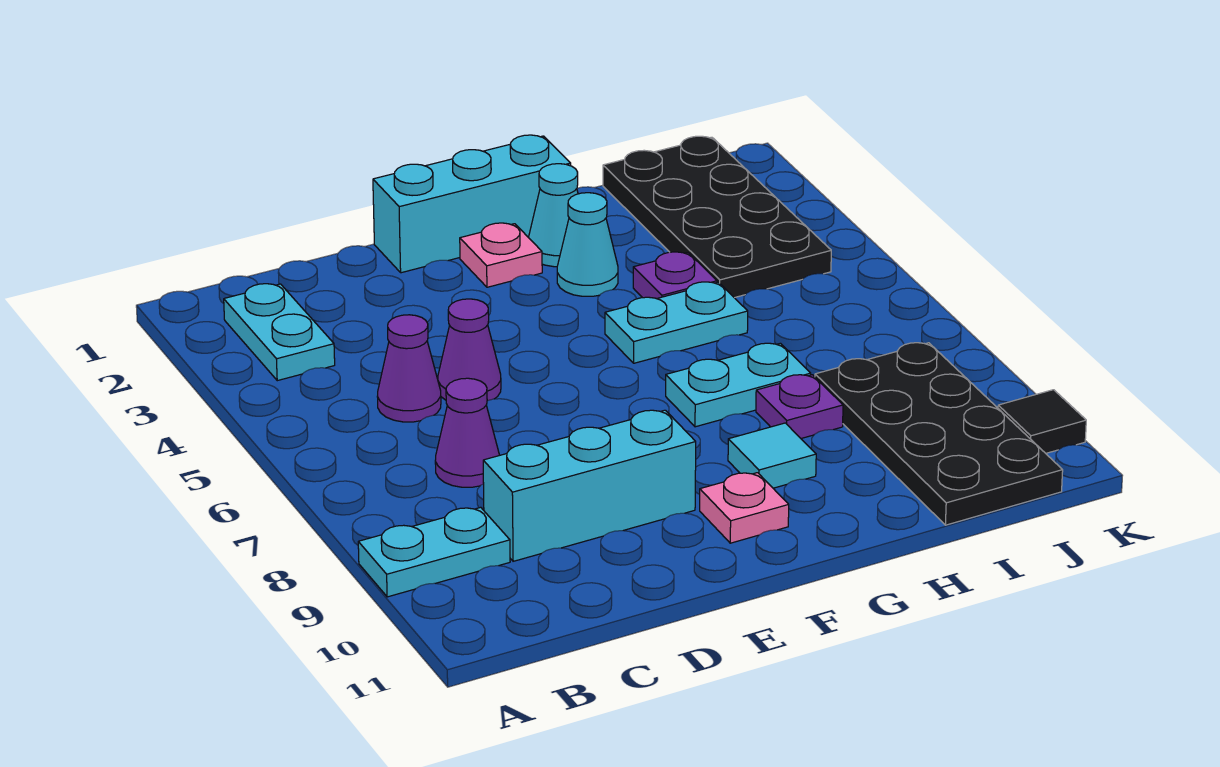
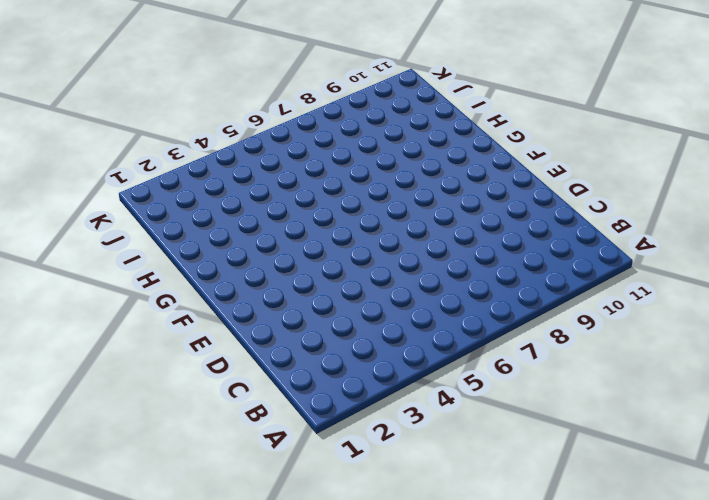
none -> cyan plate A9:B9 level 1
none -> cyan plate B2:B3 level 1
none -> purple cone C5 level 1

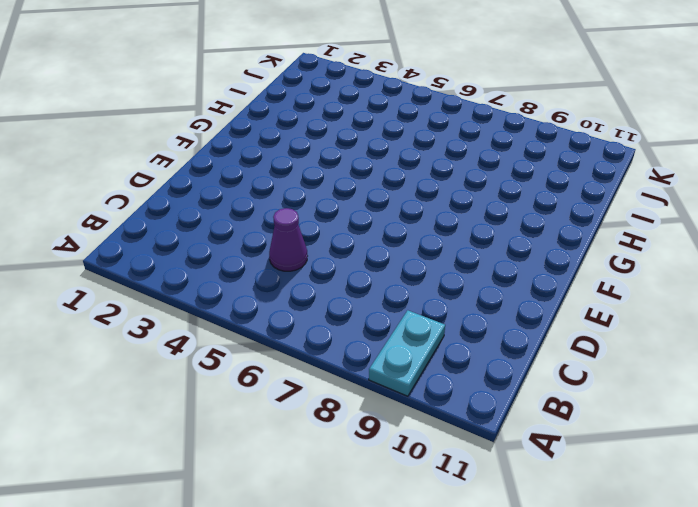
none -> cyan plate B2:B3 level 1
none -> purple cone C7 level 1
none -> cyan brick C9:E9 level 1

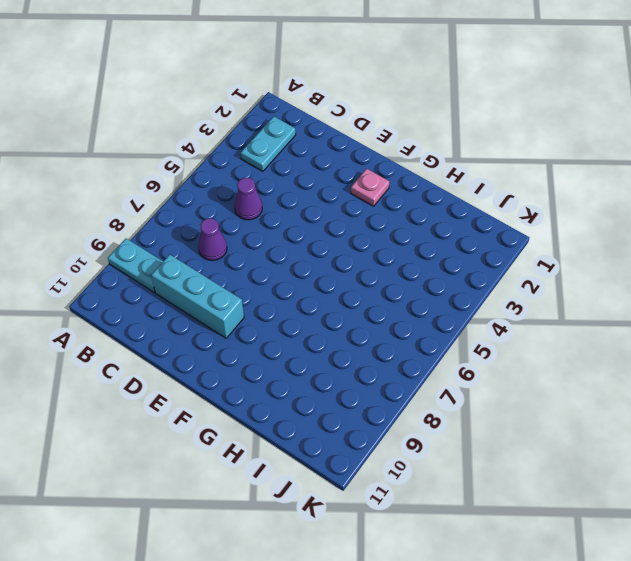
none -> purple cone D5 level 1
none -> cyan brick E1:G1 level 1
none -> pink plate F10 level 1

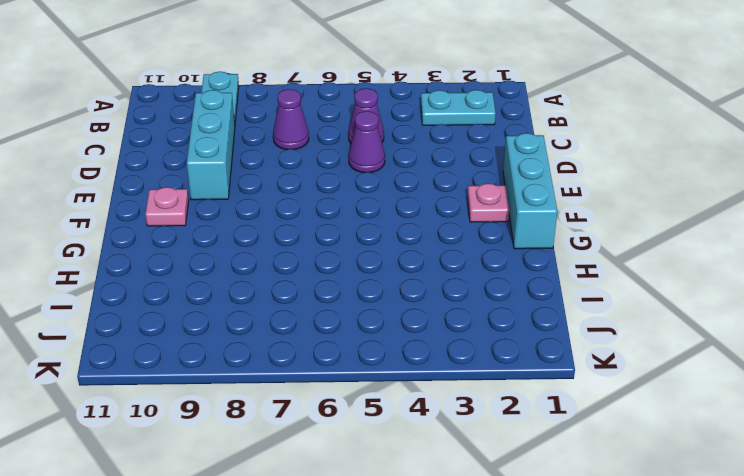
none -> cyan cone G2 level 1
none -> cyan cone G3 level 1
none -> cyan plate G5:H5 level 1

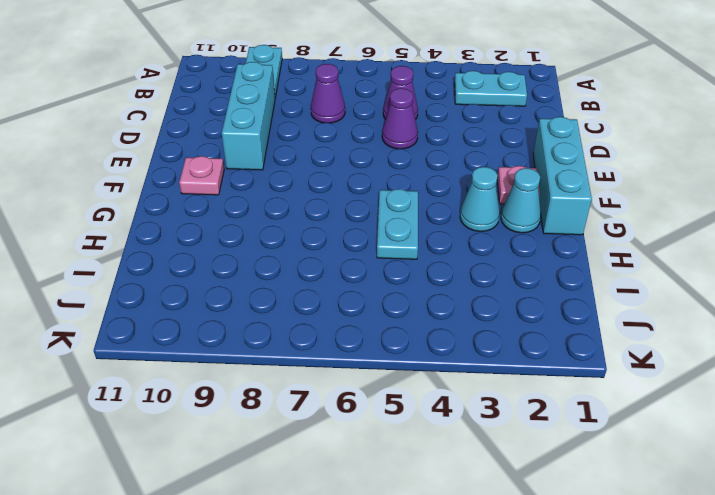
none -> cyan plate G7:H7 level 1
none -> cyan tile G9 level 1
none -> purple plate H4 level 1

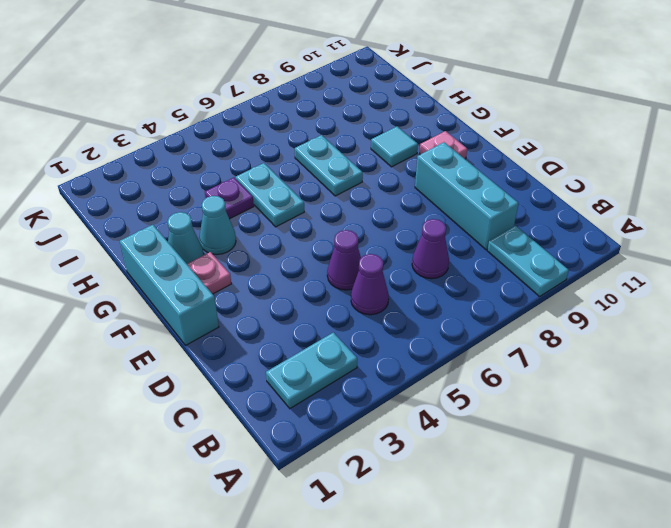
none -> purple plate H8 level 1
none -> black plate I1:J4 level 1
none -> black plate I8:J11 level 1

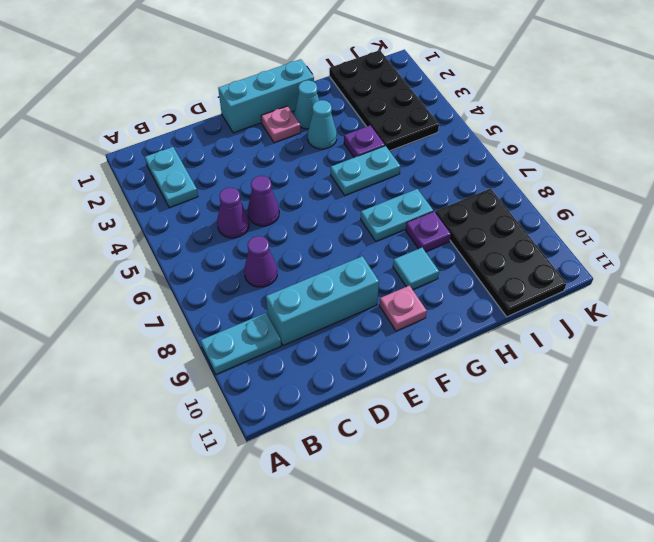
none -> black tile K10 level 1

